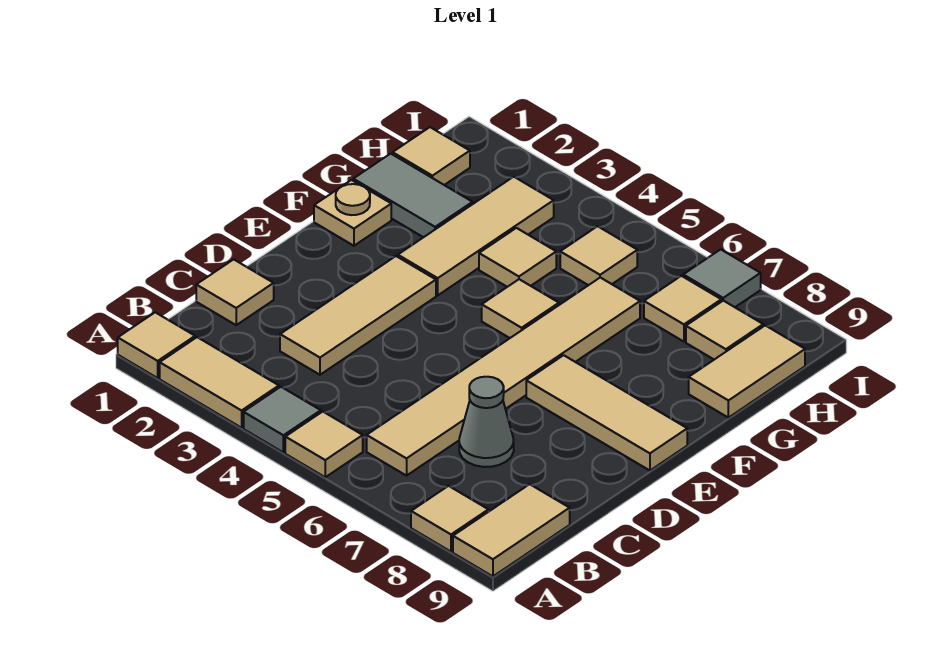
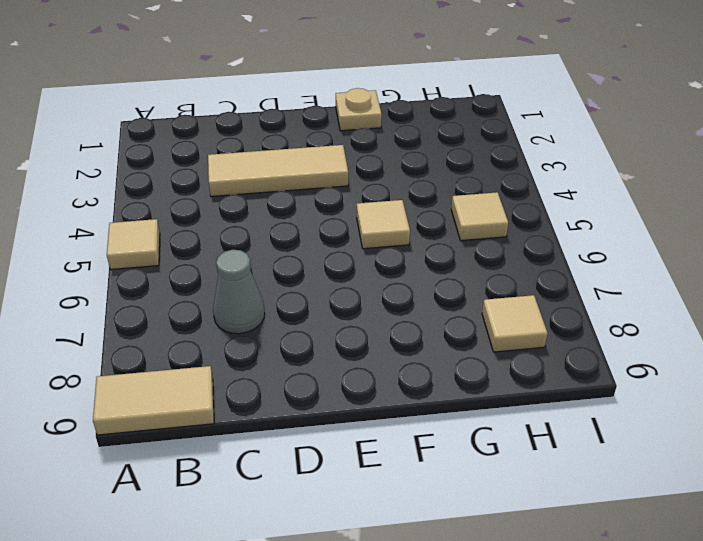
none -> tan tile A1 level 1
none -> tan tile A2:A3 level 1
none -> grey tile A4 level 1

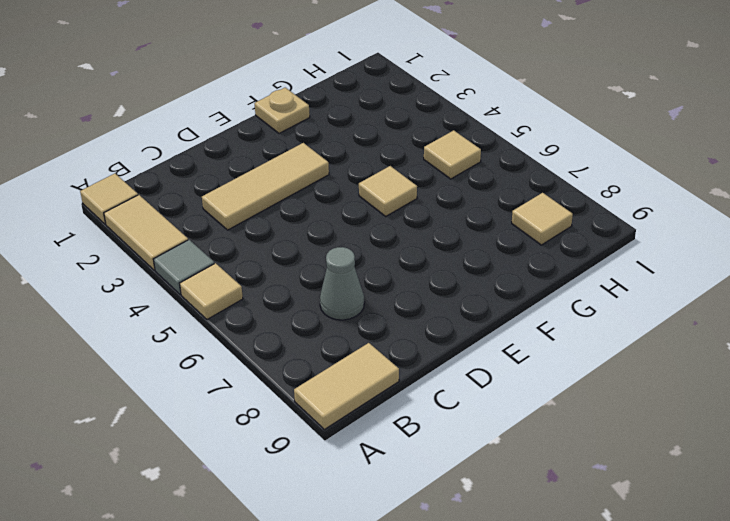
none -> tan tile A8 level 1
none -> tan tile B6:G6 level 1
none -> tan tile C1 level 1

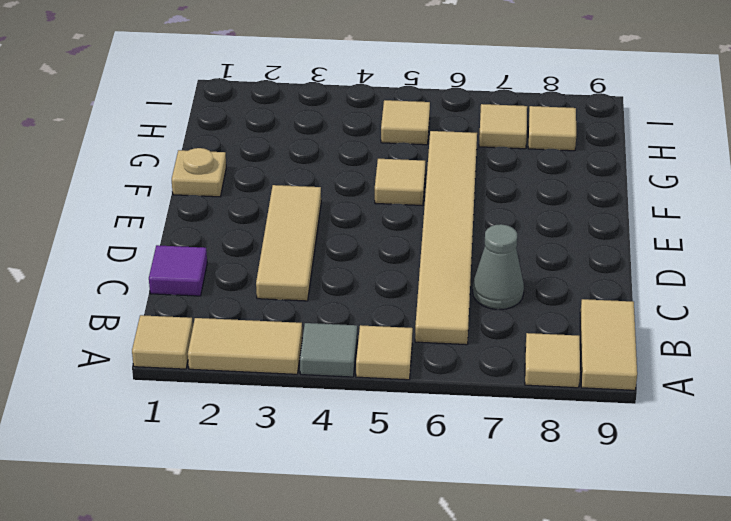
purple tile C1 level 1 -> tan tile C1 level 1
none -> tan tile E7:E9 level 1
none -> tan tile F3:H3 level 1
none -> grey tile G1:G2 level 1

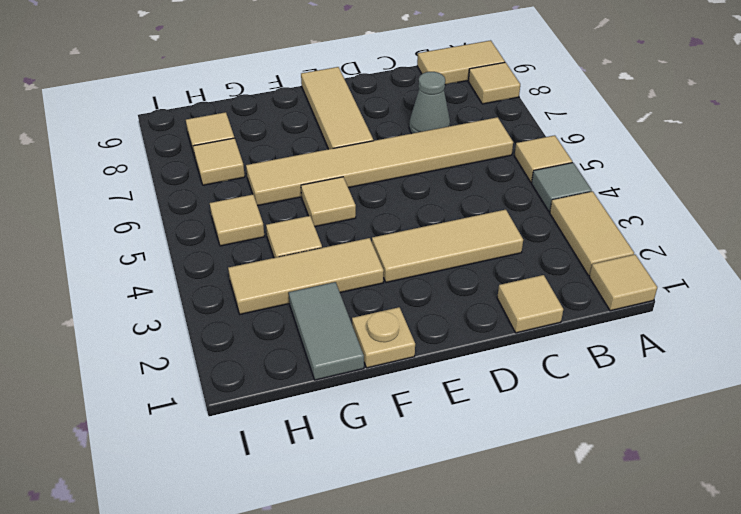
none -> tan tile G9:H9 level 1
none -> tan tile H1 level 1
none -> grey tile I7 level 1

